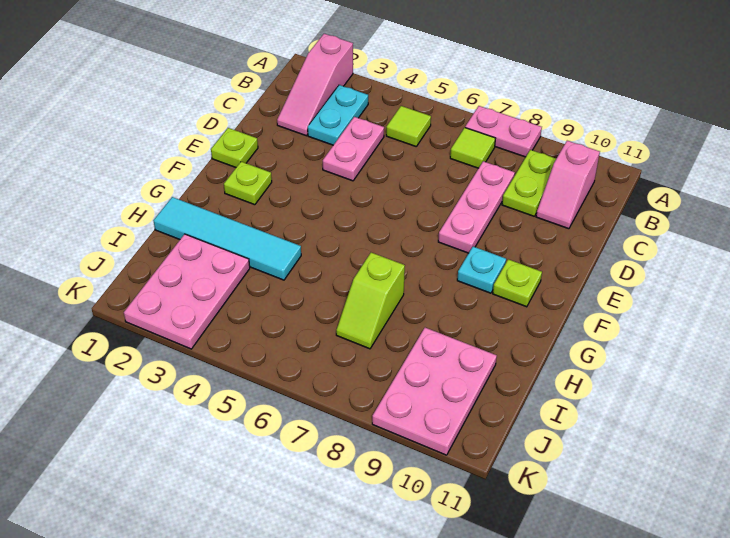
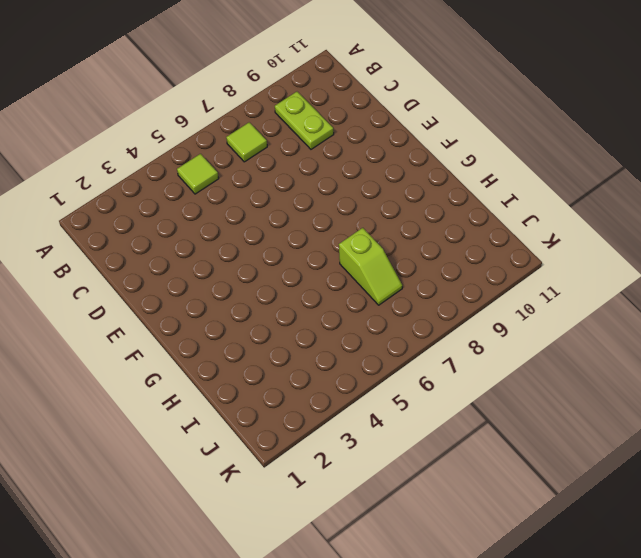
none -> pink slope A2:C2 level 1 top A
none -> pink plate A7:A8 level 1
none -> cyan plate B3:C3 level 1

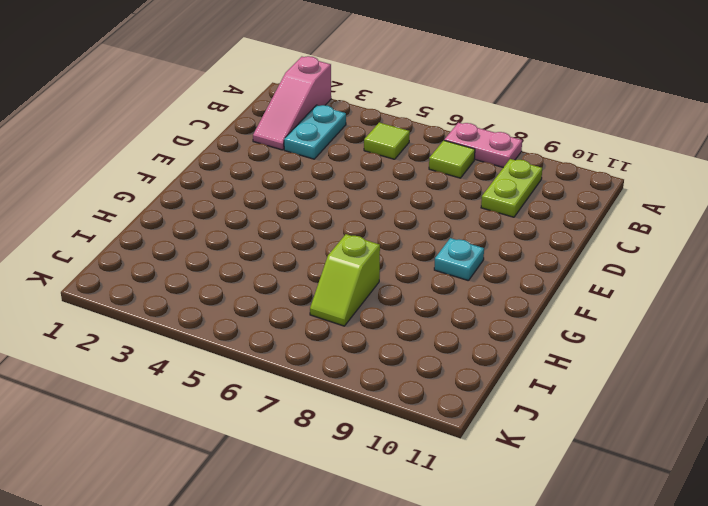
none -> pink slope B10:C10 level 1 top B
none -> pink plate C4:D4 level 1
none -> pink plate C8:E8 level 1

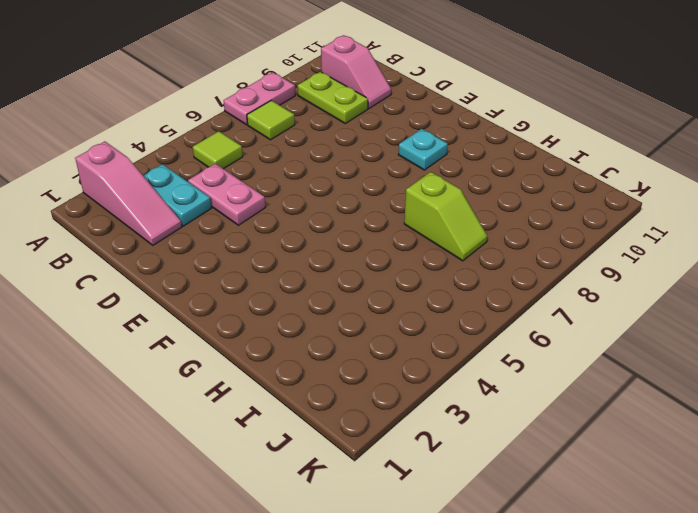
none -> pink plate C8:E8 level 1
none -> lime plate E1 level 1
none -> lime plate F2 level 1

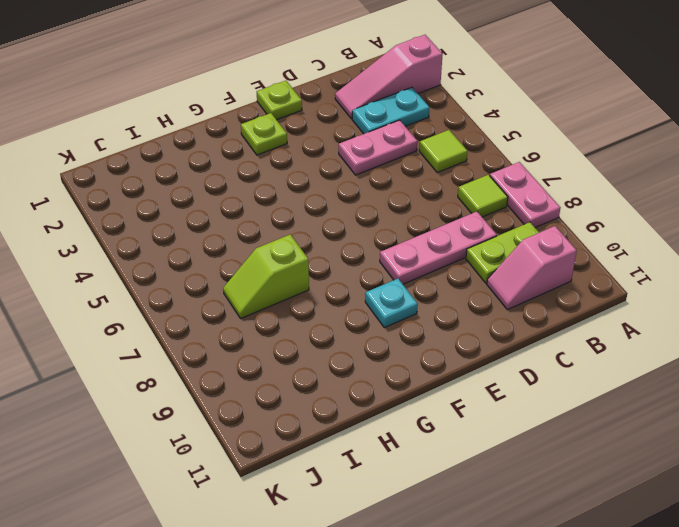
none -> lime plate F10 level 1
none -> cyan tile H1:H4 level 1
none -> pink plate I2:K3 level 1

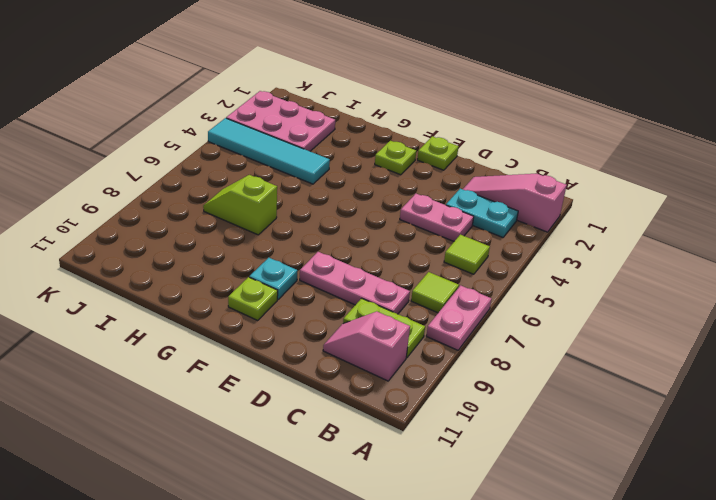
cyan tile H4:K4 level 1 -> cyan tile H1:H4 level 1
none -> pink plate I9:K10 level 1

